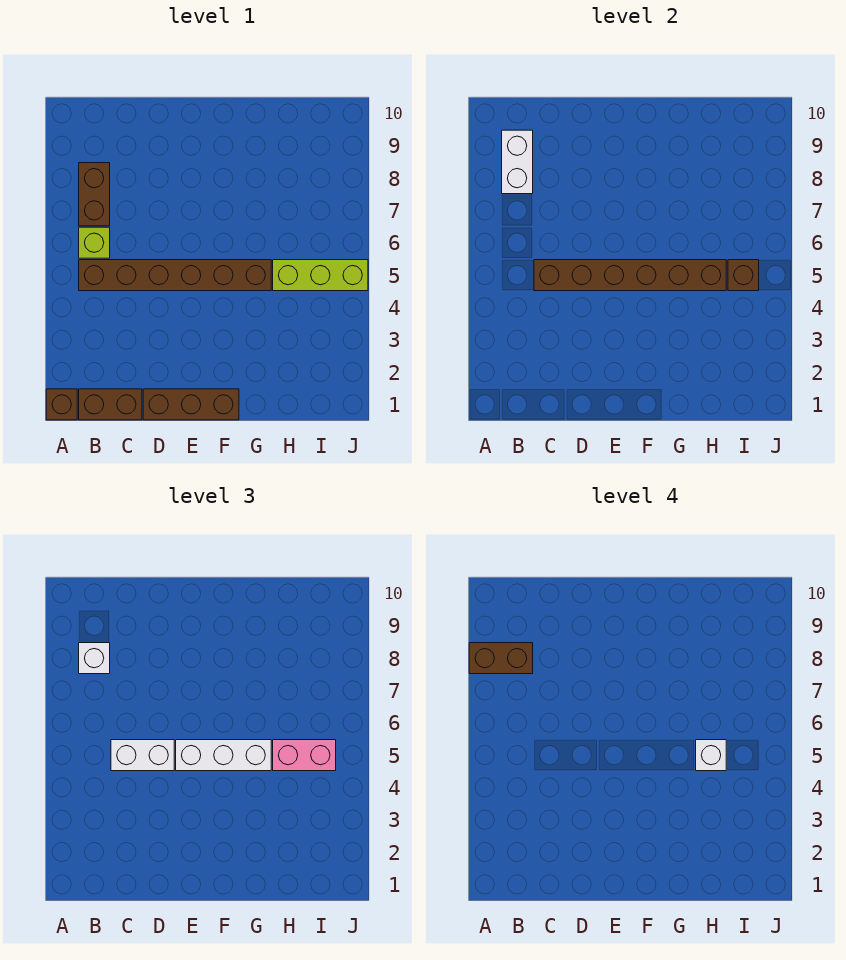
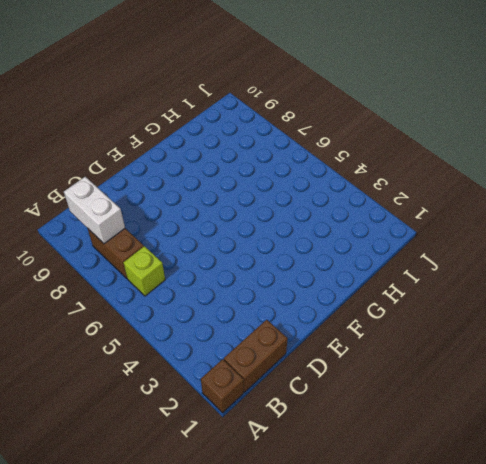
none -> brown brick B5:G5 level 1
none -> brown brick D1:F1 level 1
none -> lime brick H5:J5 level 1

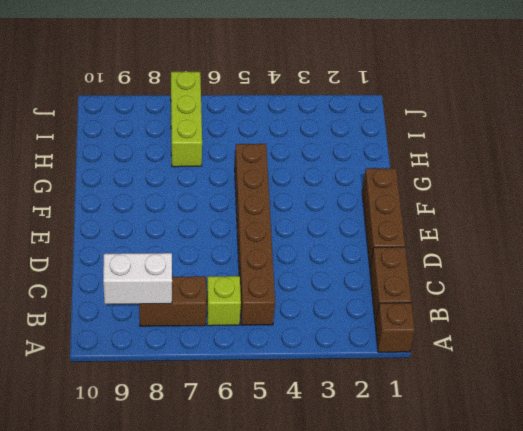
lime brick H7:J7 level 1 -> lime brick H5:J5 level 1
none -> brown brick C5:H5 level 2
none -> brown brick I5 level 2
none -> white brick B8 level 3

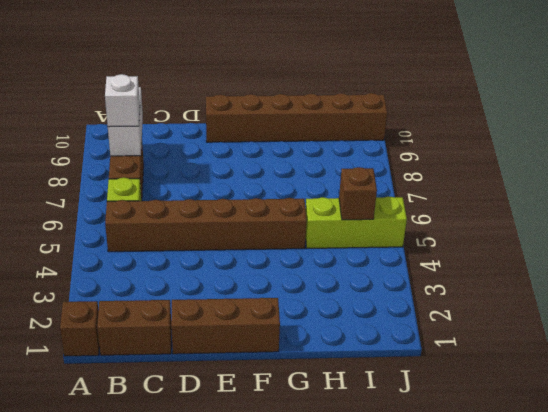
brown brick E10:J10 level 1 -> brown brick C5:H5 level 2
none -> white brick C5:D5 level 3
none -> white brick E5:G5 level 3
none -> pink brick H5:I5 level 3

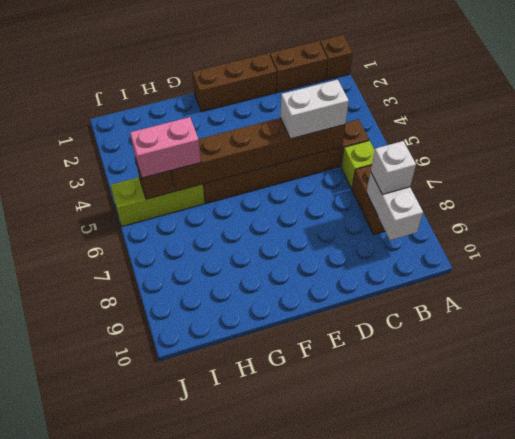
none -> white brick E5:G5 level 3
none -> brown brick A8:B8 level 4
none -> white brick H5 level 4

